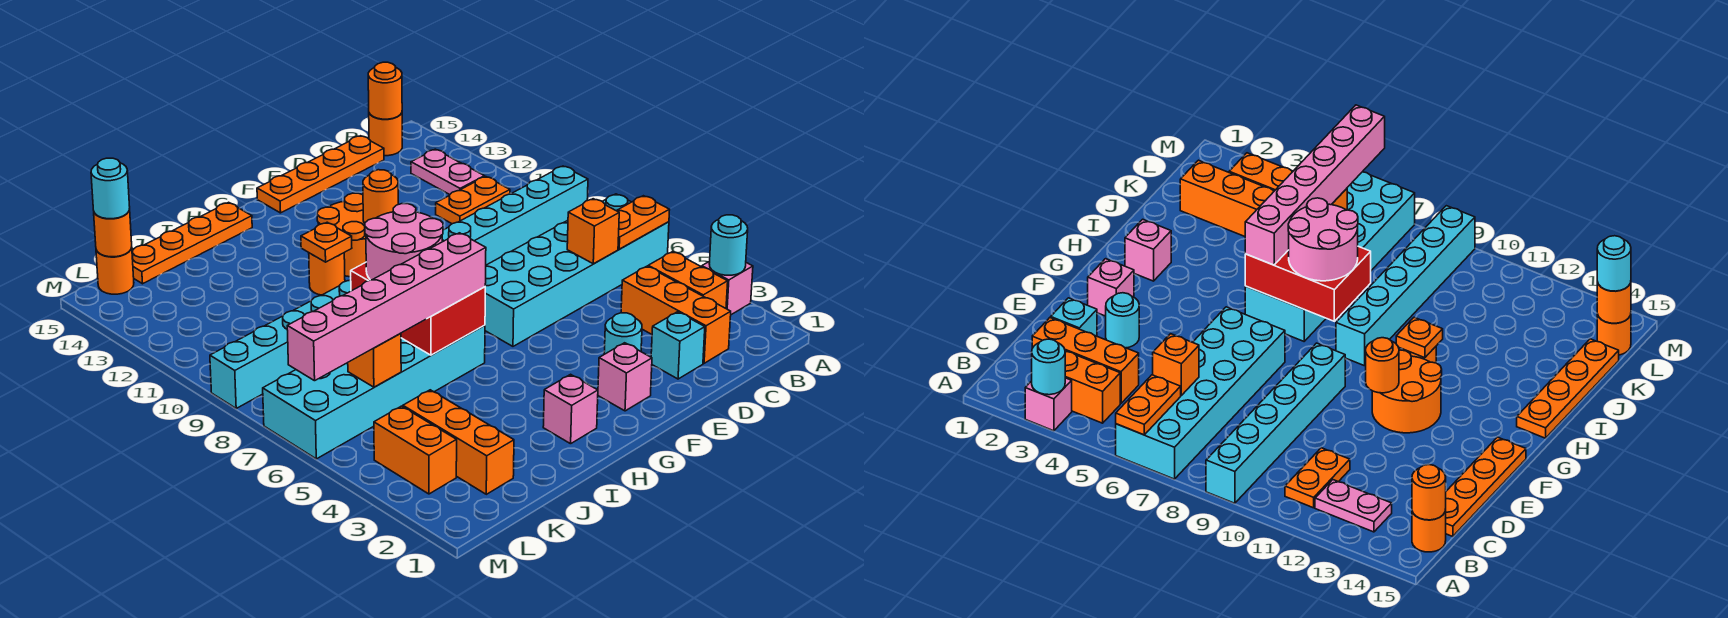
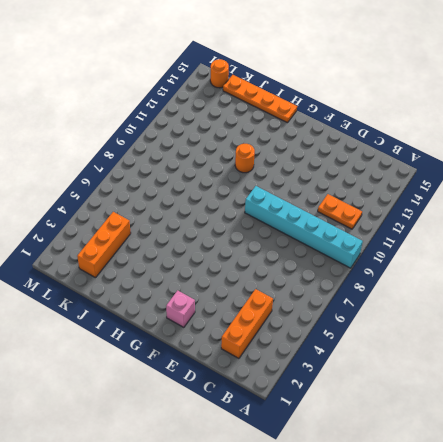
none -> pink brick A3 level 1
none -> cyan brick A6:F7 level 1
none -> orange brick B3:B4 level 1
none -> pink plate B12:B13 level 1

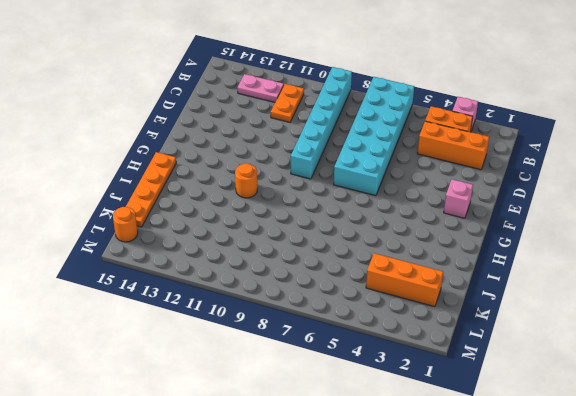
none -> orange round brick B15 level 1
none -> orange plate C15:F15 level 1
none -> cyan brick D2 level 1
none -> cyan round brick E3 level 1

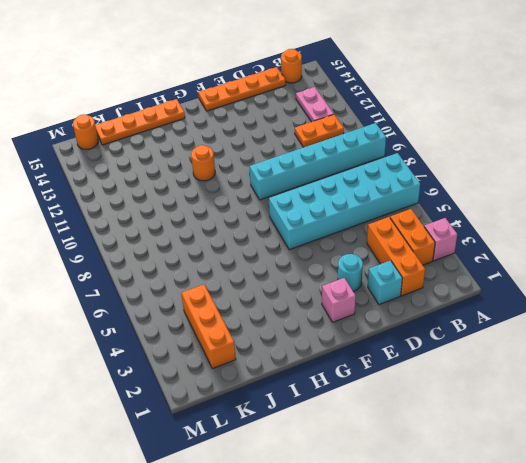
none -> orange round brick F11:G12 level 1
none -> pink brick H2 level 1
none -> cyan brick H6:M7 level 1
none -> cyan brick H9:M9 level 1

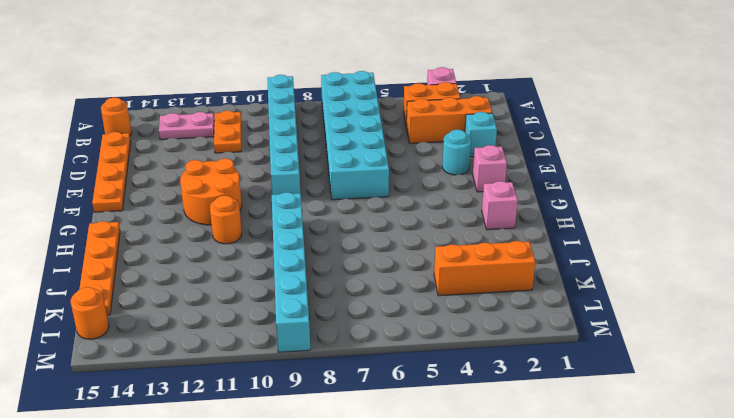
none -> cyan brick H6:M7 level 1
none -> orange brick L3:L4 level 1
none -> cyan round brick A3 level 2
none -> orange plate A6:B6 level 2

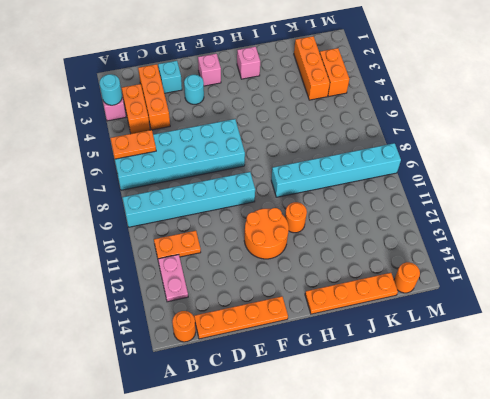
none -> cyan brick H6:M7 level 1
none -> orange round brick B15 level 2
none -> orange brick C6 level 2
none -> orange round brick F11 level 2

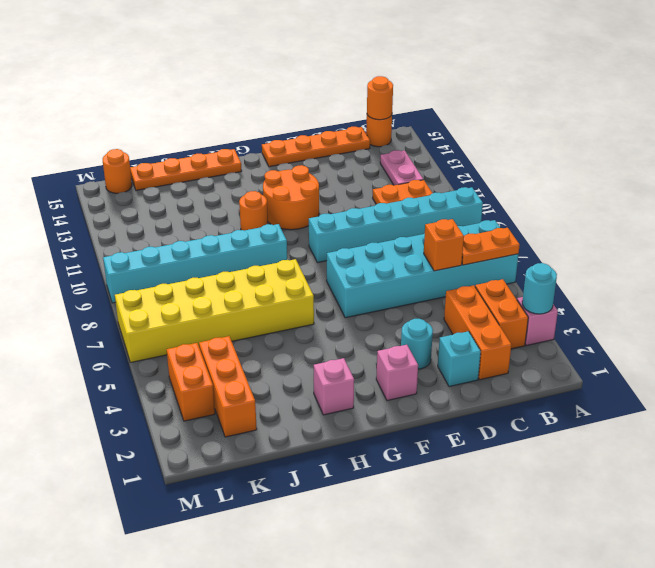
yellow brick H6:M7 level 1 -> cyan brick H6:M7 level 1
none -> orange round brick F11 level 2
none -> red brick H6:I8 level 2
none -> orange plate H11 level 2
none -> orange brick K6 level 2

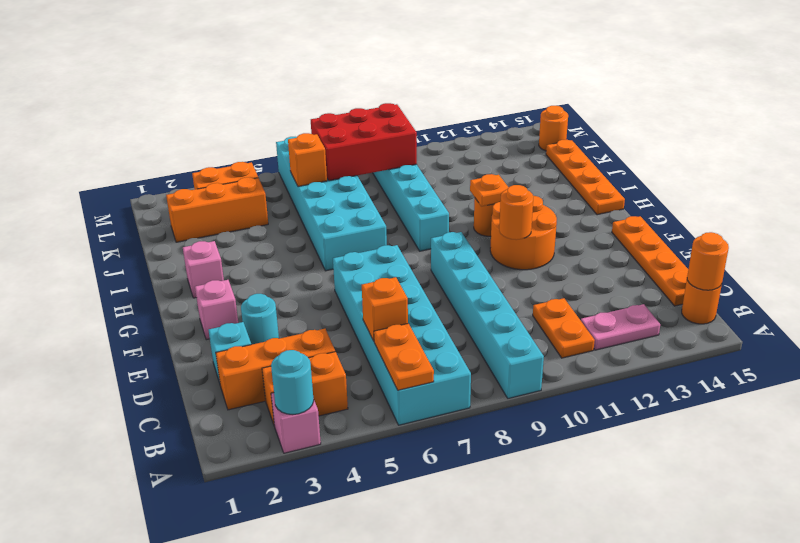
red brick K7:L9 level 2 -> red brick H6:I8 level 2
none -> orange round brick L15 level 2
none -> pink brick H6:M6 level 3
none -> pink round brick H7:I8 level 3
none -> cyan round brick L15 level 3

